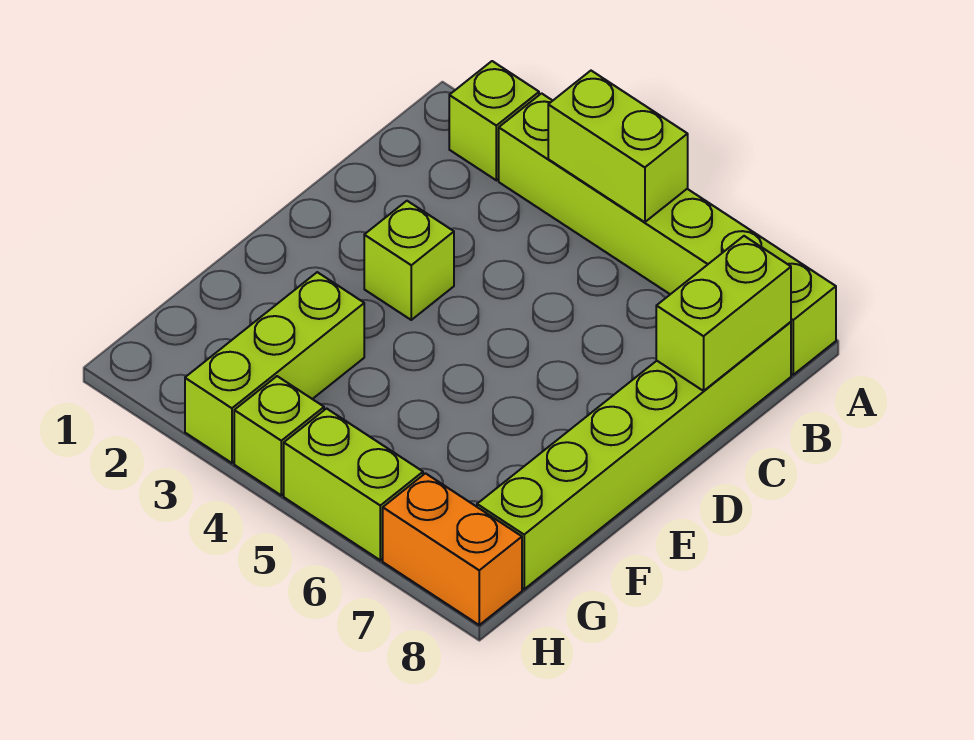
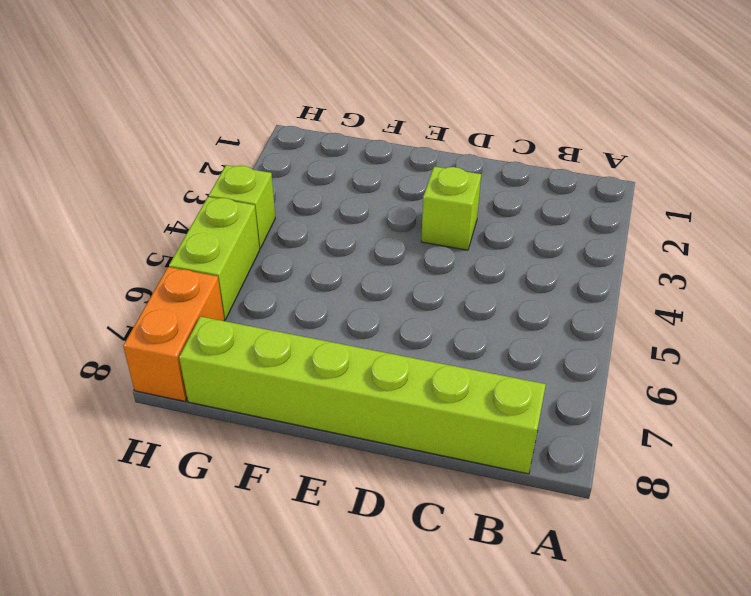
none -> lime brick A2 level 1
none -> lime brick A3:A8 level 1

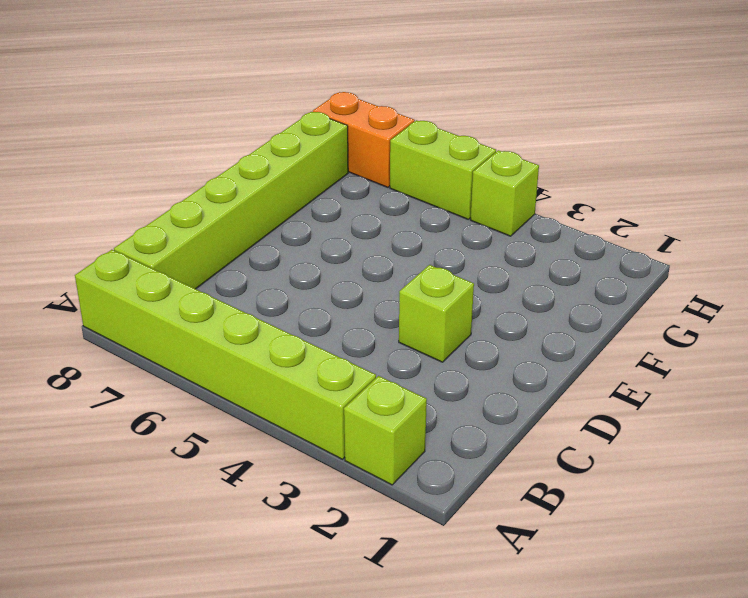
none -> lime brick F3:H3 level 1
none -> lime brick A4:A5 level 2

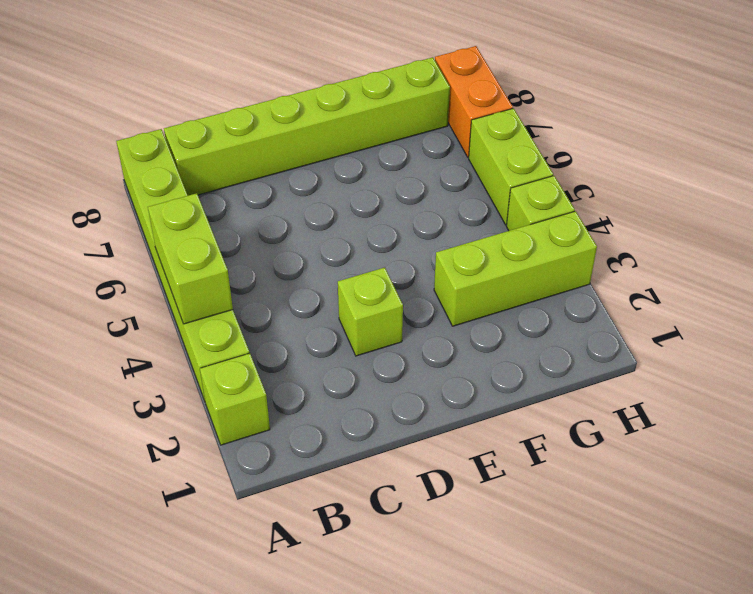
none -> lime brick B8:C8 level 2

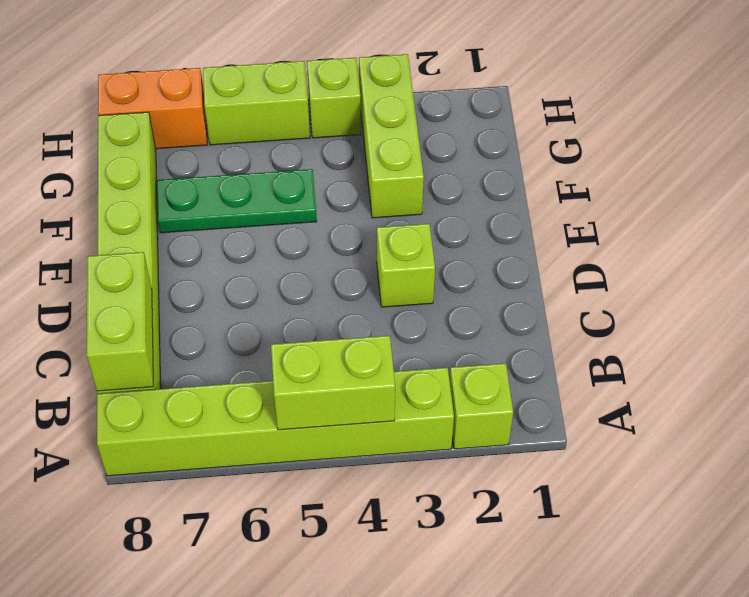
green plate F5:F7 level 1 -> none

